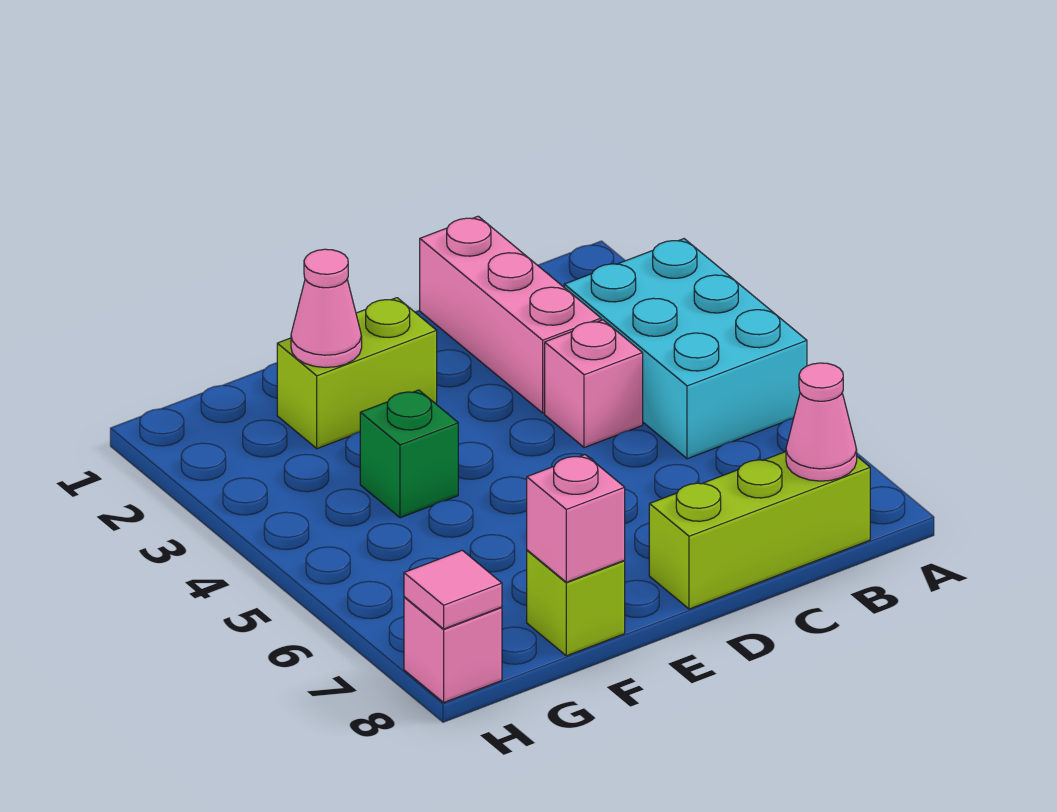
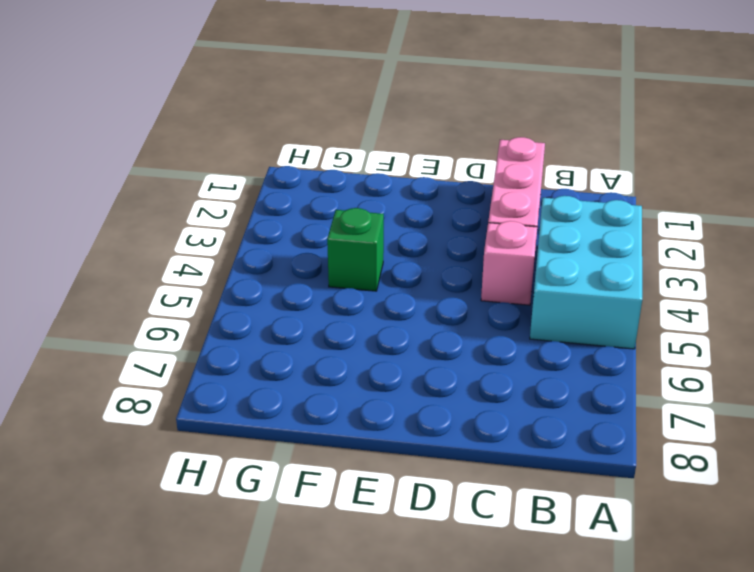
none -> lime brick B8:D8 level 1
none -> lime brick E2:F2 level 1
none -> lime brick F8 level 1

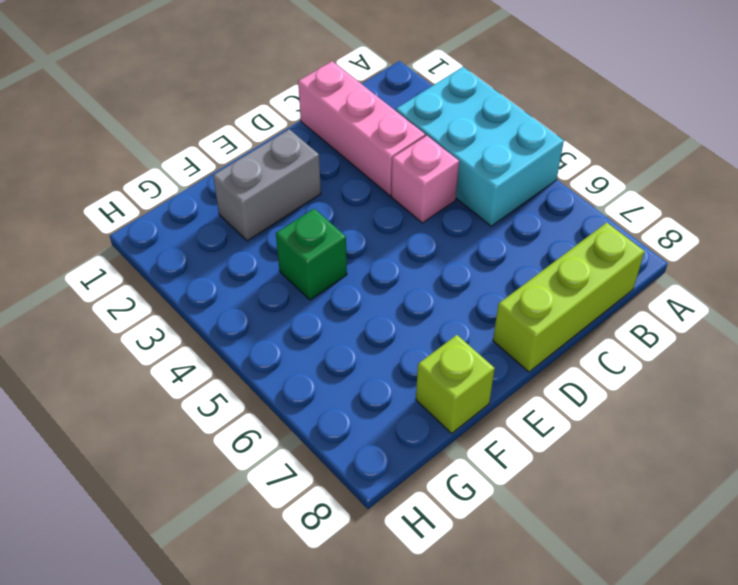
grey brick E2:F2 level 1 -> lime brick E2:F2 level 1
none -> pink brick H8 level 1
none -> pink cone B8 level 2
none -> pink cone F2 level 2

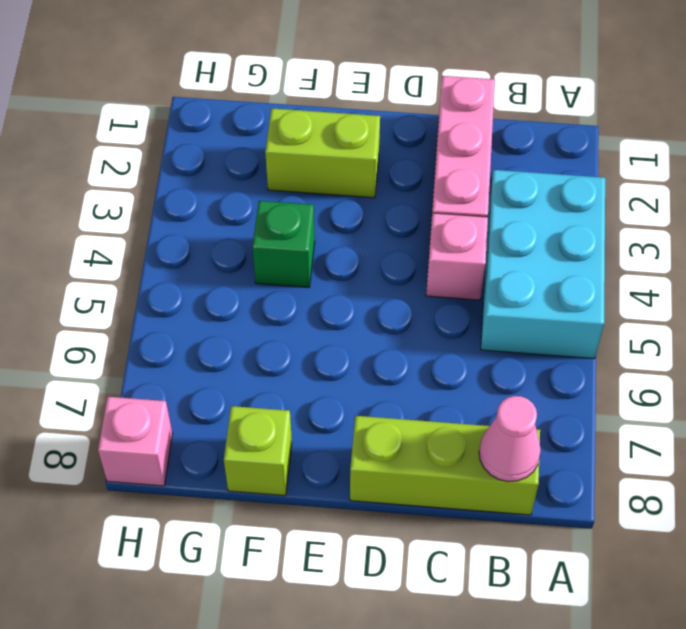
none -> pink cone F2 level 2
none -> pink brick F8 level 2
none -> pink tile H8 level 2

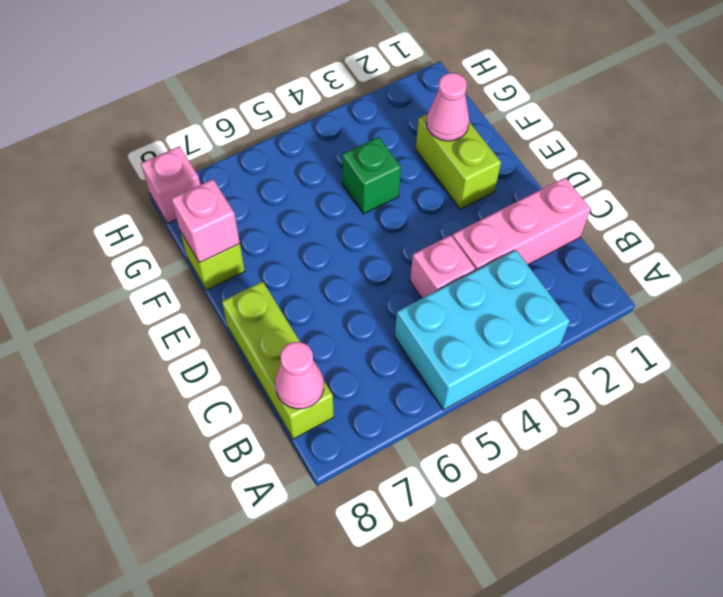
none -> pink tile H8 level 2

